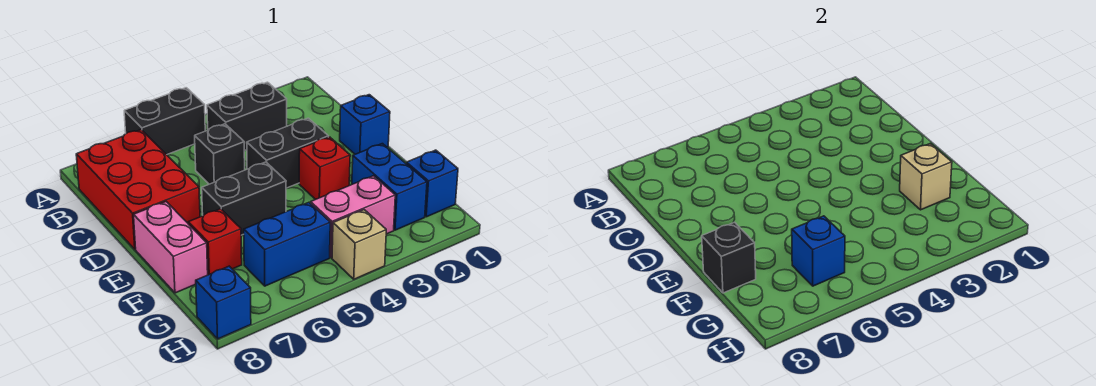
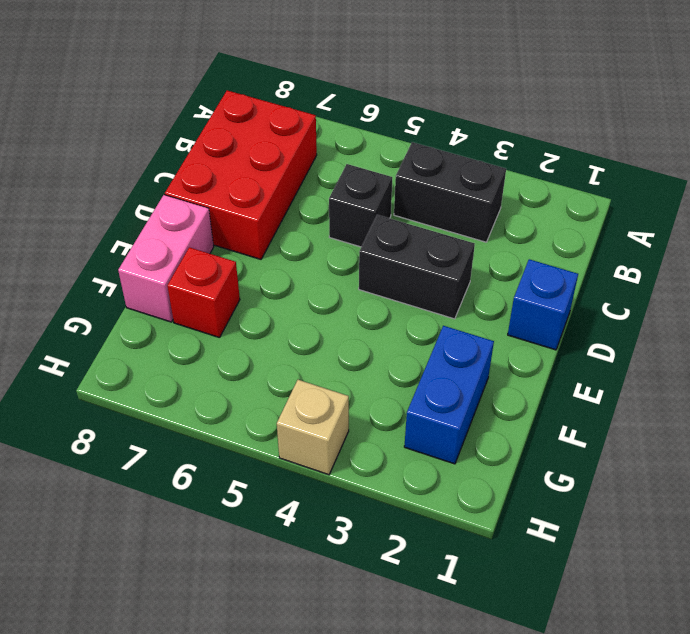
none -> black brick A5:A6 level 1
none -> red brick E3 level 1
none -> black brick E5:E6 level 1

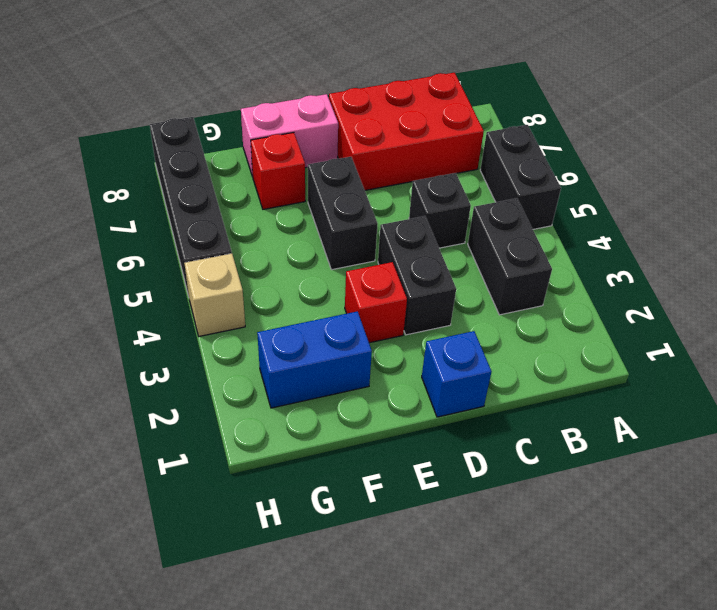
black brick H5:H8 level 1 -> blue brick H8 level 1
none -> blue brick G1 level 1
none -> pink brick G3:G4 level 1
none -> blue brick G5:G6 level 1

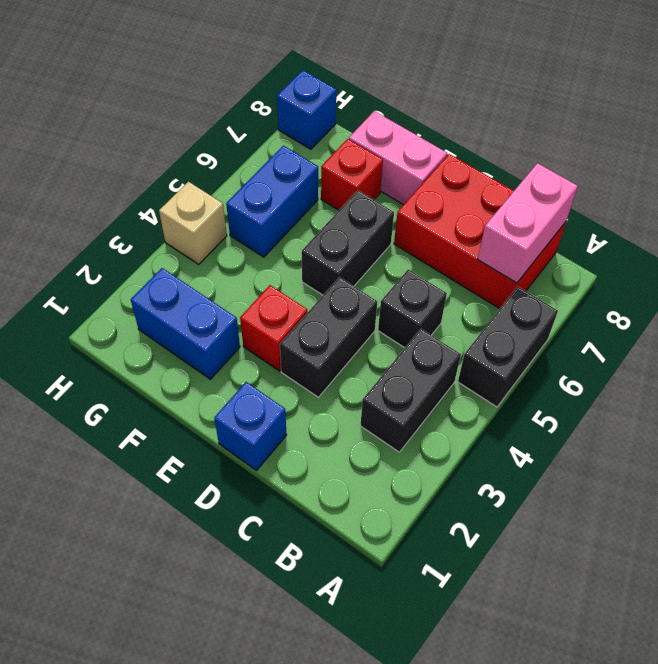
pink brick B7:B8 level 2 -> pink brick G3:G4 level 1
none -> blue brick G1 level 1
none -> tan brick F2 level 2
none -> black brick F8 level 2

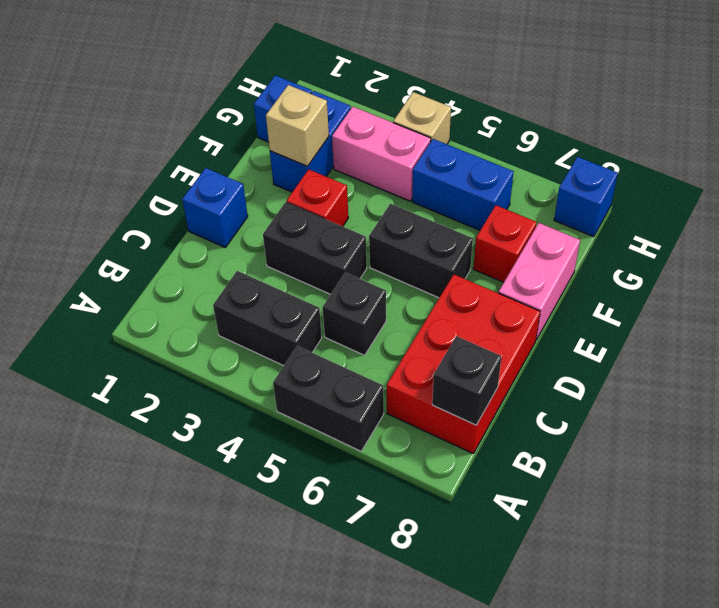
black brick B8 level 2 -> black brick F8 level 2
none -> blue brick G6 level 2

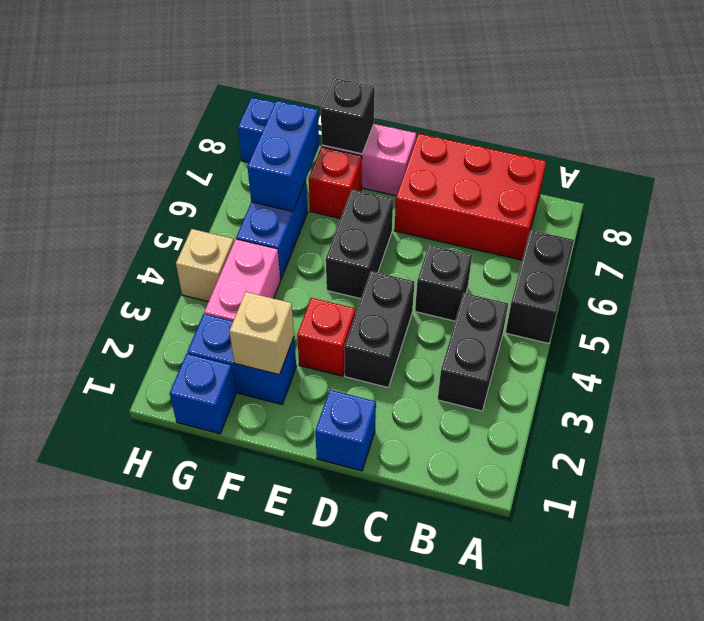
blue brick G6:G7 level 2 -> blue brick G6 level 2

